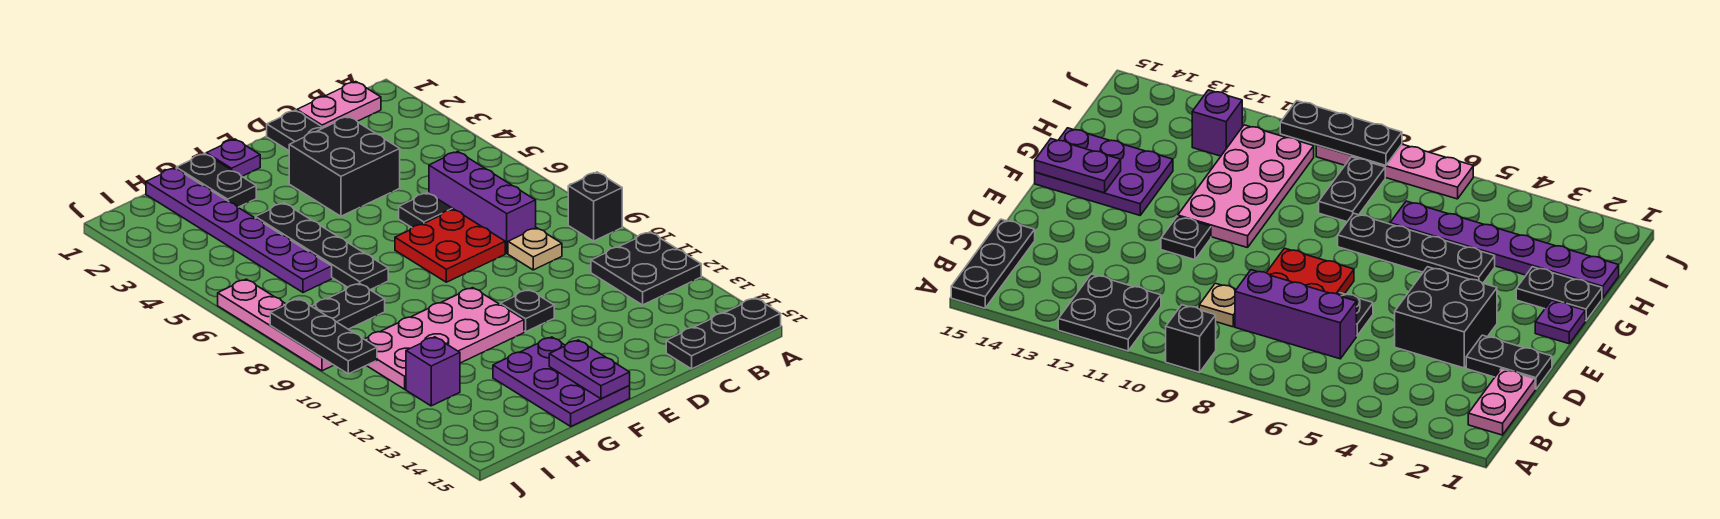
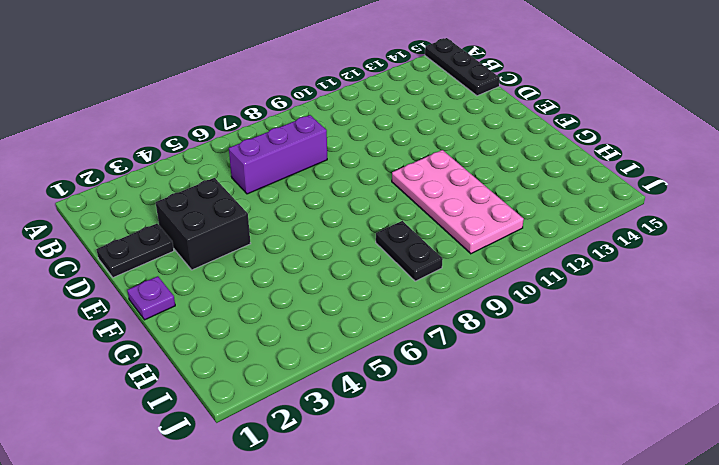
none -> black brick A9 level 1
none -> black plate A11:B12 level 1
none -> pink plate B1:C1 level 1

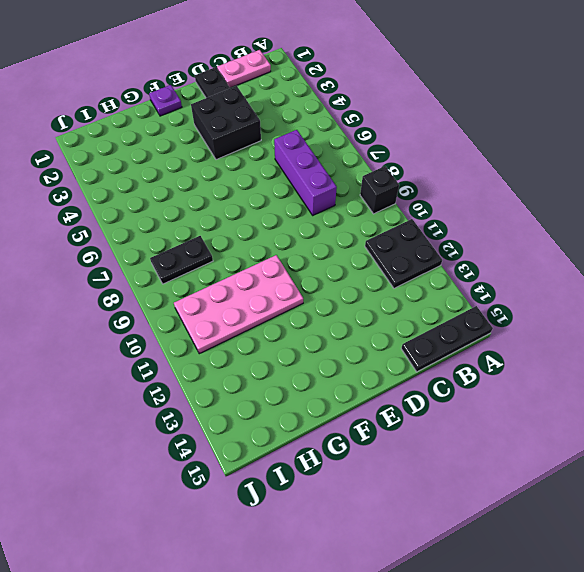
none -> tan plate C9 level 1
none -> black plate D6 level 1
none -> red plate D7:E8 level 1

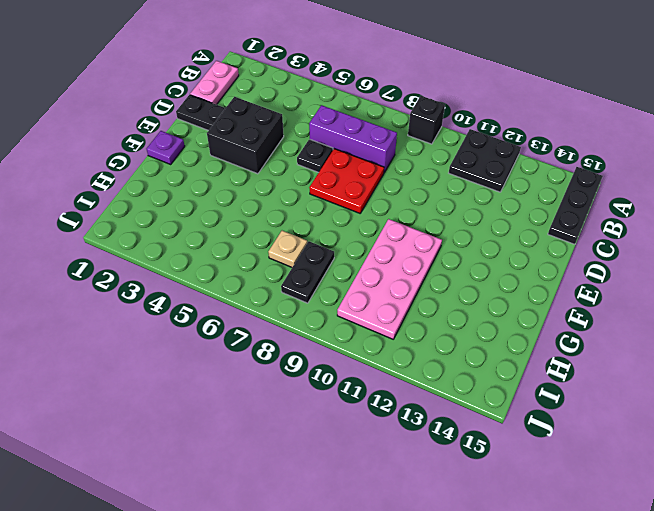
tan plate H7 level 1 -> tan plate C9 level 1
none -> black plate E11 level 1
none -> purple plate F13:G15 level 1
none -> black plate G1:G2 level 1

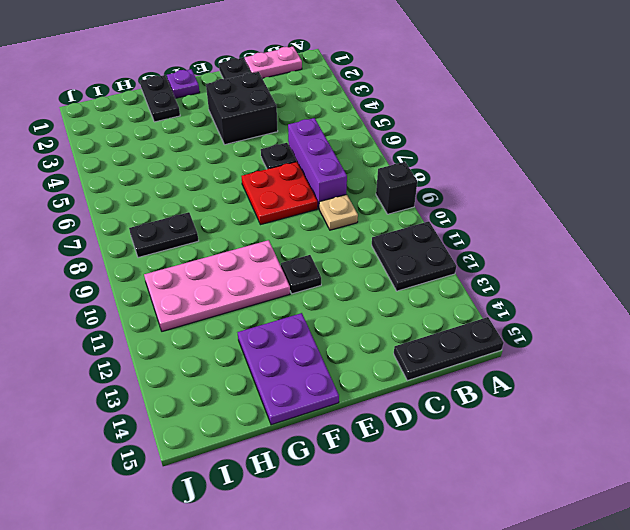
none -> black plate G4:G7 level 1
none -> purple plate H1:H6 level 1
none -> purple brick I12 level 1

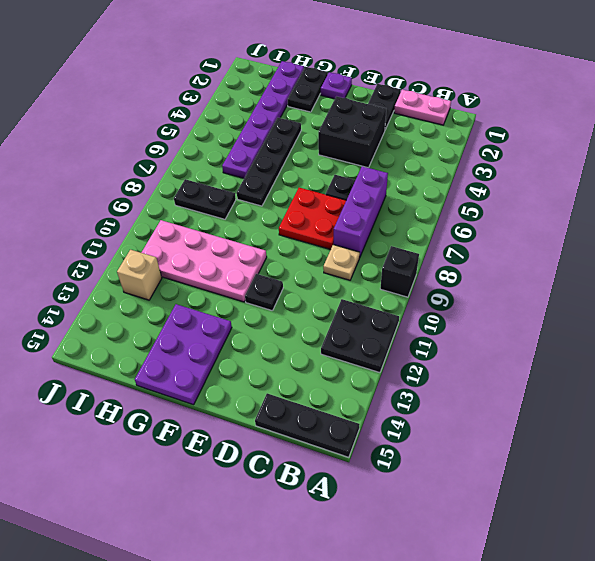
tan brick I12 level 1 -> purple brick I12 level 1
none -> pink plate J6:J9 level 1
none -> purple plate F14:F15 level 2
none -> black plate J8:J10 level 2

